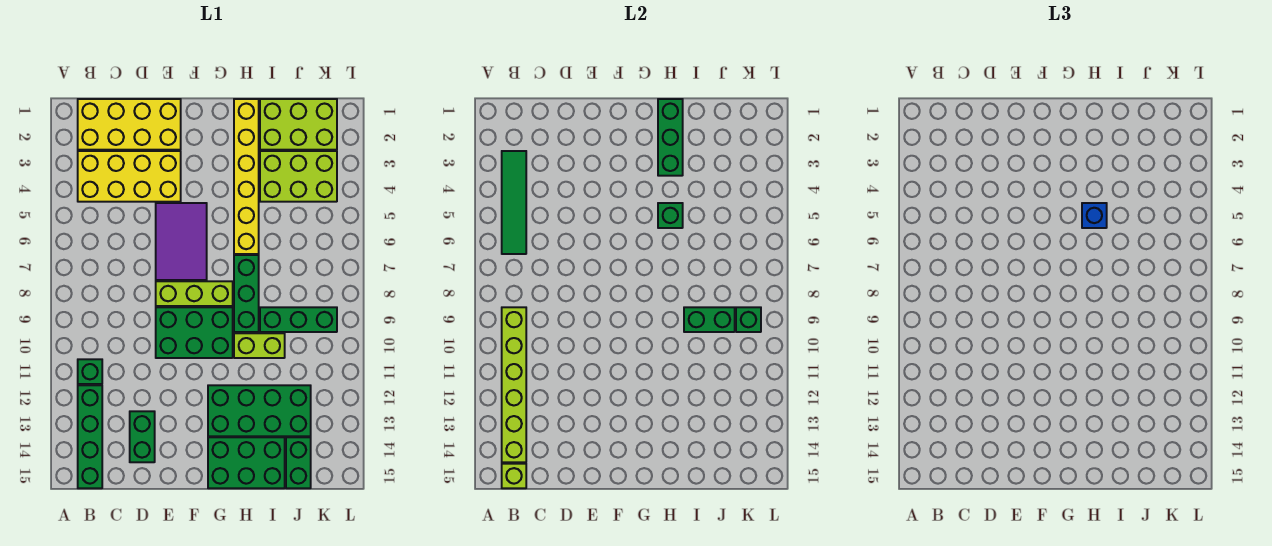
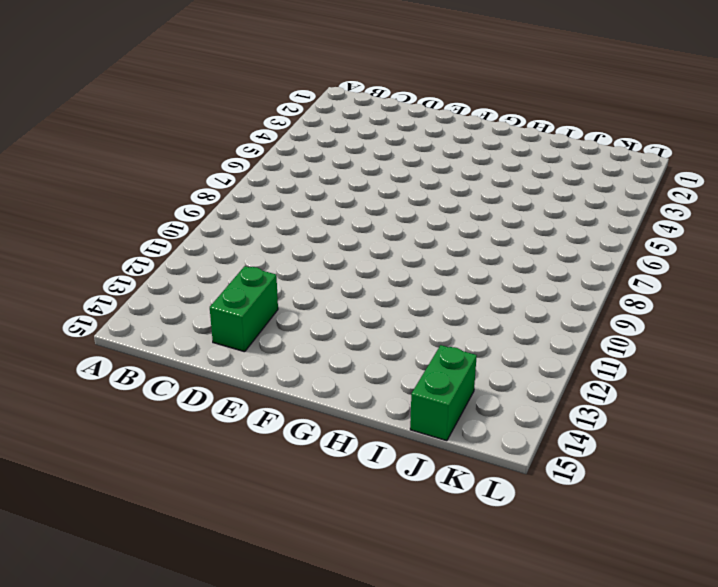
none -> yellow brick B1:E2 level 1
none -> yellow brick B3:E4 level 1
none -> green brick B11 level 1

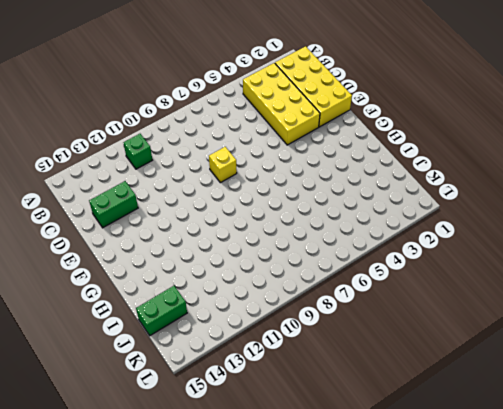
yellow brick E8 level 1 -> lime brick E8:G8 level 1
none -> green brick B12:B15 level 1
none -> purple tile E5:F7 level 1
none -> green brick E9:G10 level 1

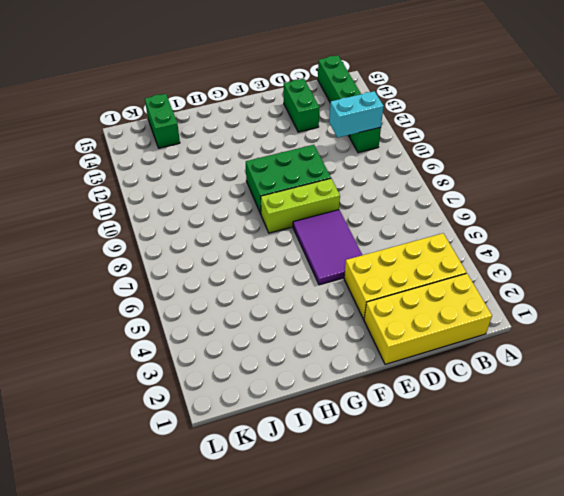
cyan brick B11:C11 level 2 -> lime brick B9:B14 level 2
none -> green brick G12:J13 level 1
none -> green brick G14:I15 level 1
none -> yellow brick H1:H6 level 1

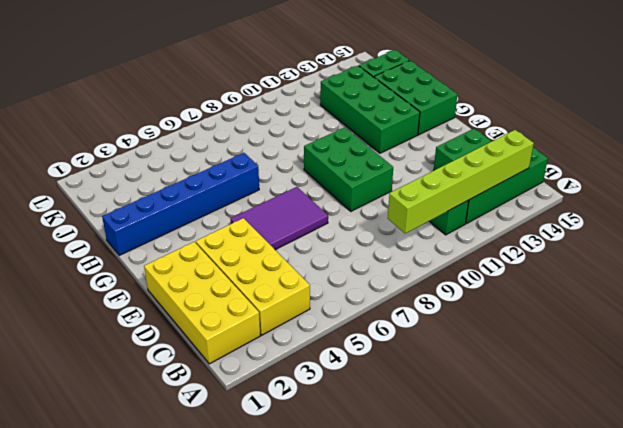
blue brick H1:H6 level 1 -> yellow brick H1:H6 level 1
none -> lime brick E8:G8 level 1
none -> green brick H7:H9 level 1
none -> lime brick H10:I10 level 1

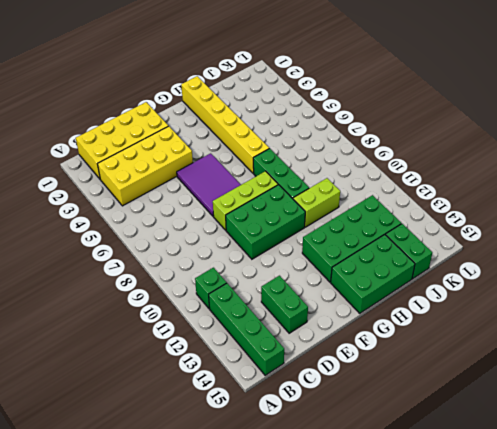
none -> lime brick I1:K2 level 1
none -> lime brick I3:K4 level 1
none -> green brick I9:K9 level 1

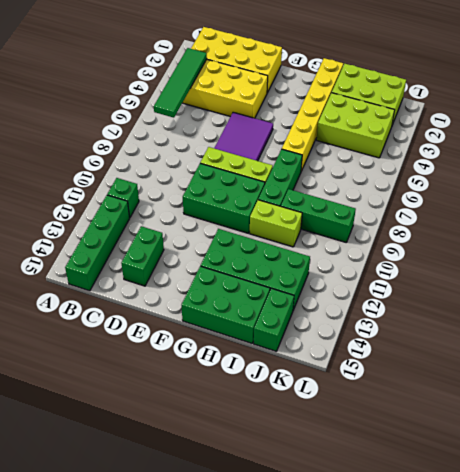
none -> lime brick B9:B14 level 2
none -> lime brick B15 level 2
none -> green brick H1:H3 level 2

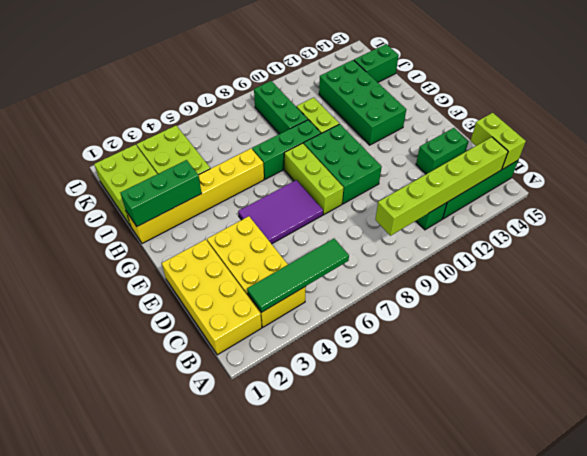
lime brick B15:C15 level 2 -> lime brick B15 level 2
none -> green brick G14:I15 level 1
none -> green brick H5 level 2
none -> green brick I9:J9 level 2

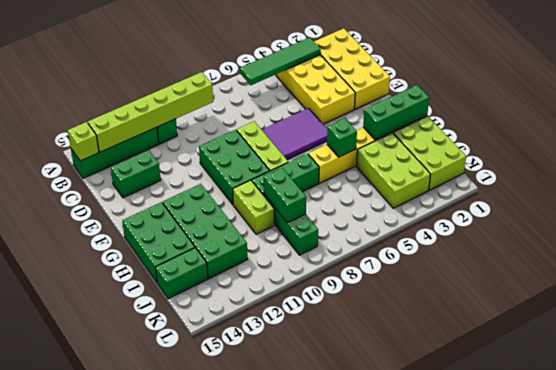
none -> green brick K9 level 2
none -> blue brick H5 level 3

